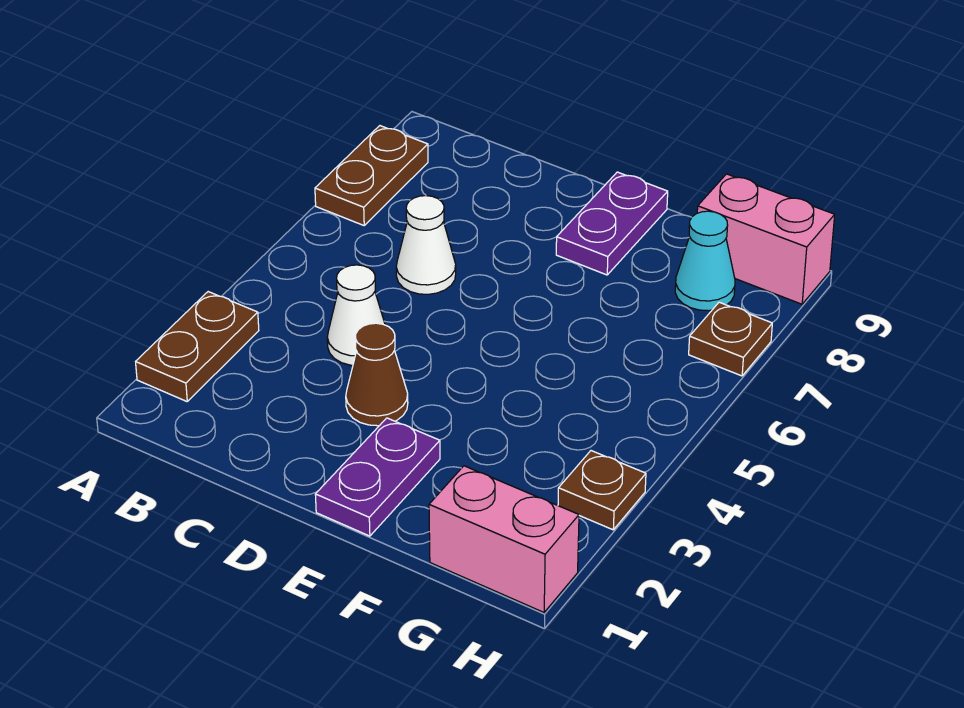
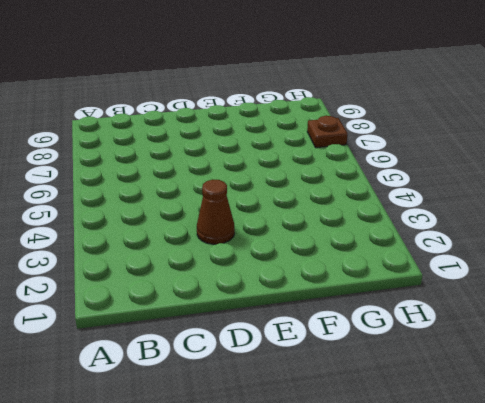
none -> brown plate A2:A3 level 1
none -> brown plate A7:A8 level 1
none -> white cone C4 level 1

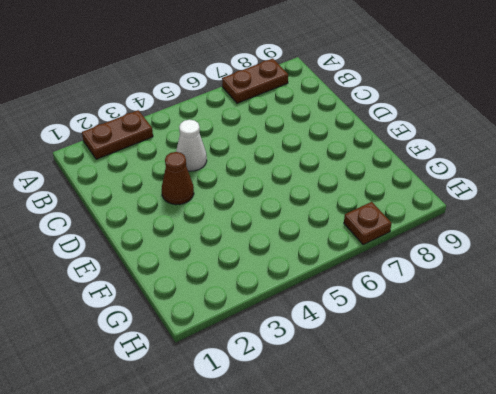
none -> white cone C6 level 1
none -> purple plate E1:E2 level 1
none -> purple plate E8:E9 level 1

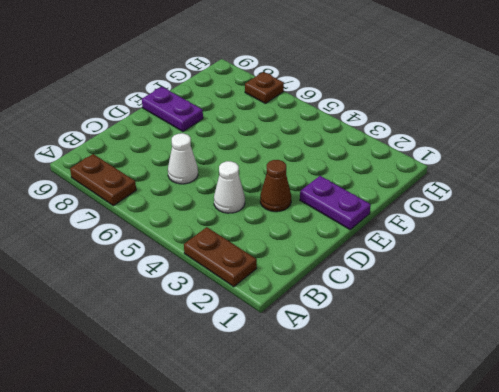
none -> pink brick G1:H1 level 1
none -> cyan cone G8 level 1
none -> pink brick G9:H9 level 1

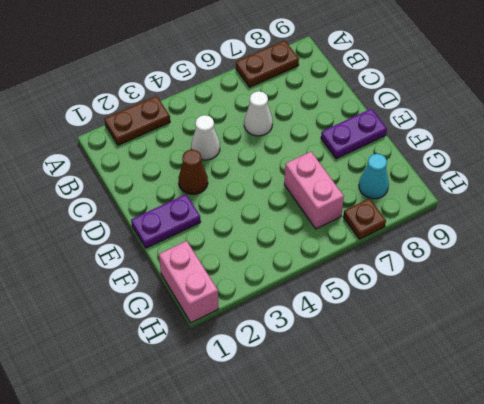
pink brick F6:G6 level 1 -> pink brick G9:H9 level 1
none -> brown plate H3 level 1

